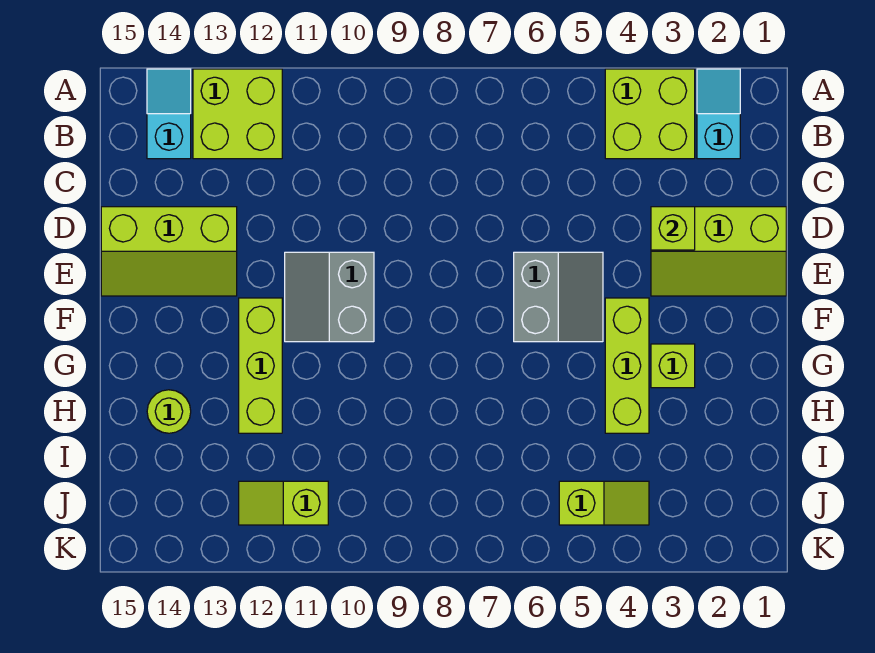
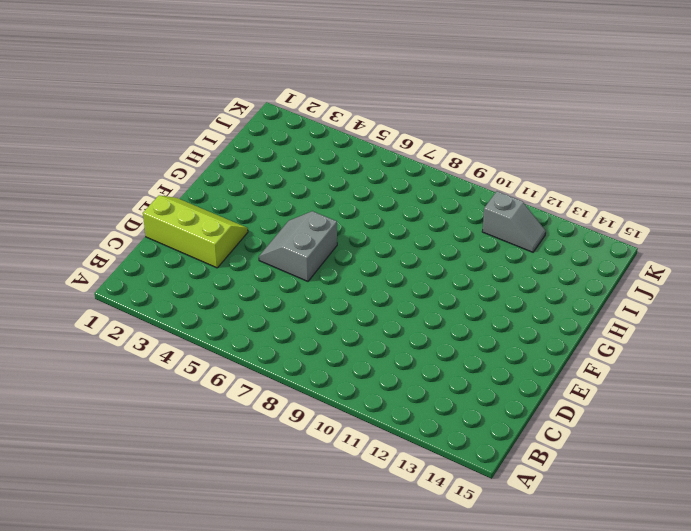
grey slope J11:J12 level 1 top 11 -> lime slope J11:J12 level 1 top 11
none -> cyan slope A2:B2 level 1 top B
none -> lime brick A3:B4 level 1
none -> lime brick A12:B13 level 1

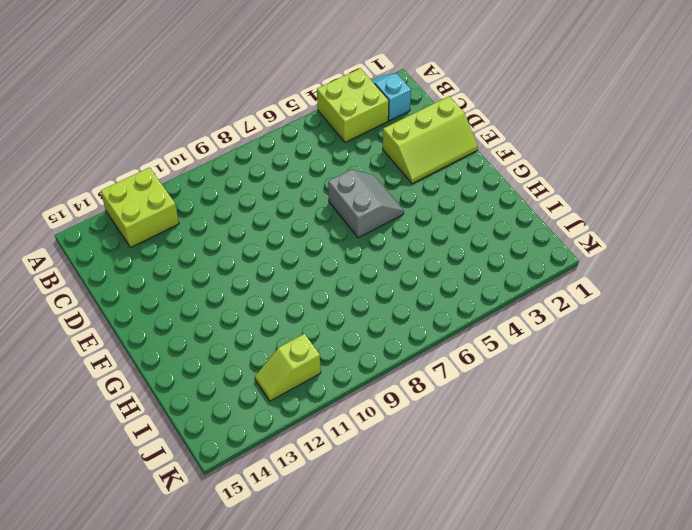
none -> cyan slope A14:B14 level 1 top B
none -> lime slope D13:E15 level 1 top D
none -> grey slope E10:F11 level 1 top 10

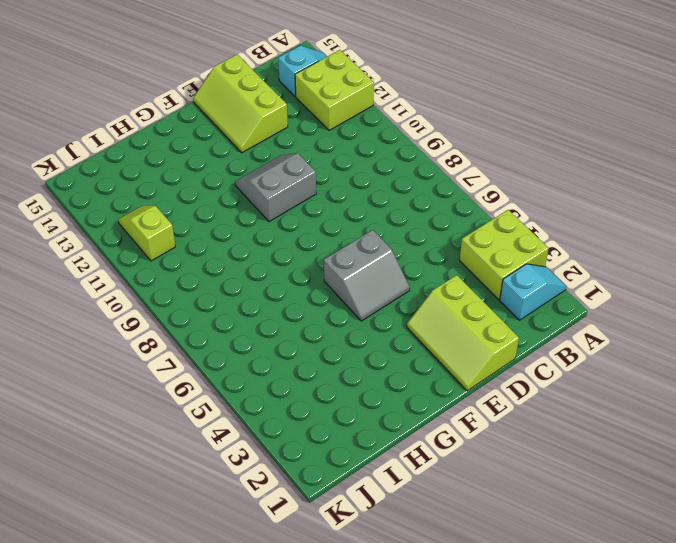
none -> lime brick F4:H4 level 1
none -> lime brick F12:H12 level 1
none -> lime brick G3 level 1

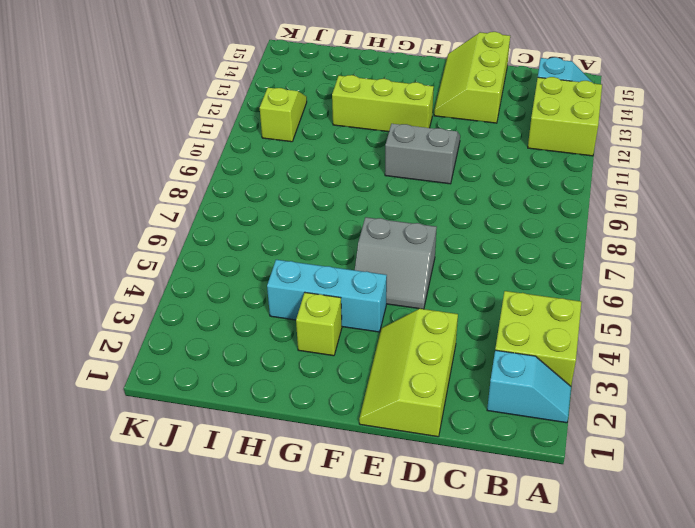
cyan brick F4:H4 level 1 -> lime brick F4:H4 level 1
none -> lime round brick H14 level 1
none -> lime slope J4:J5 level 1 top 5
none -> lime brick D3 level 2

